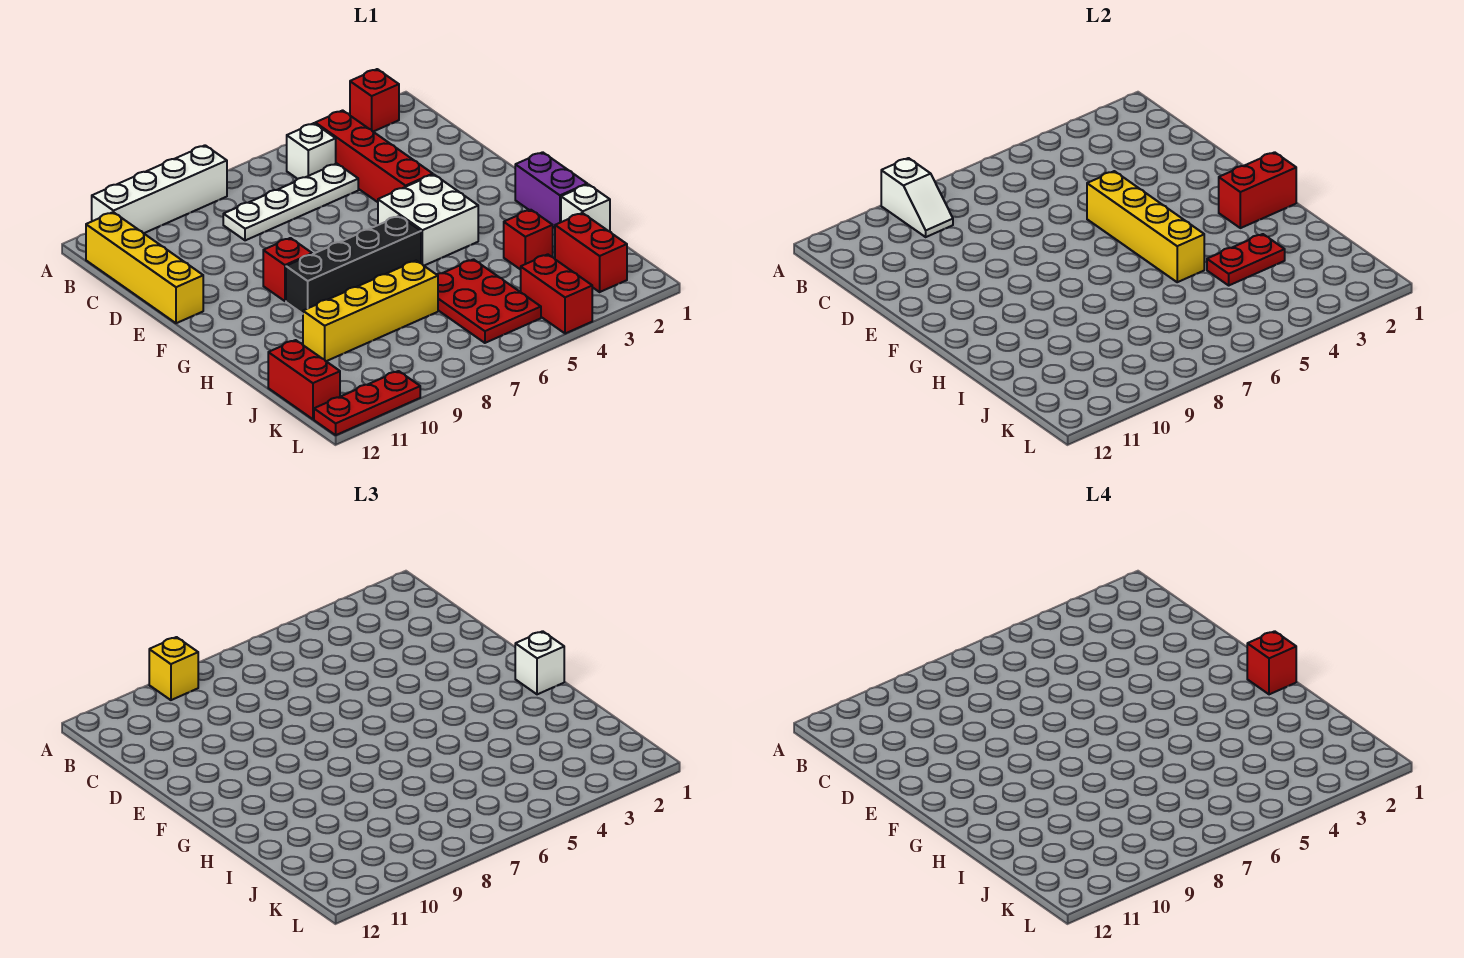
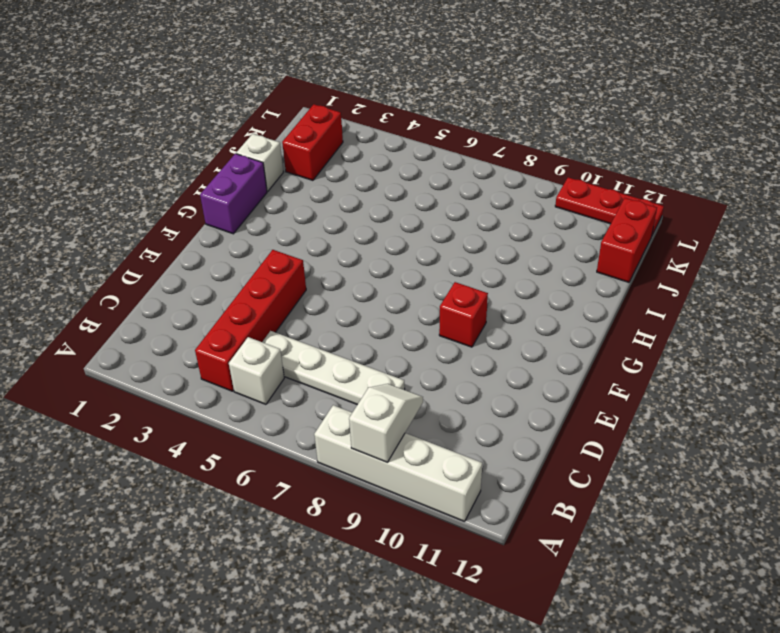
none -> red brick A2 level 1
none -> yellow brick B12:E12 level 1
none -> white brick F4:G5 level 1

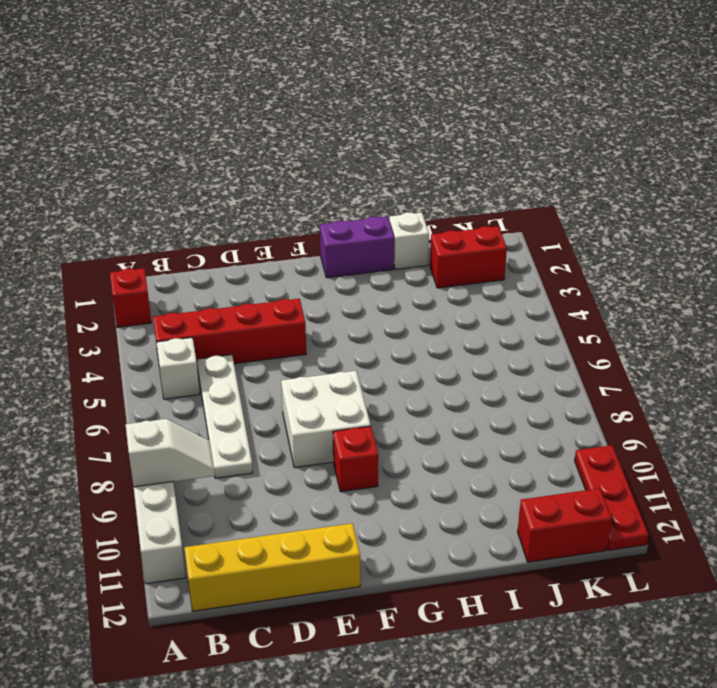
white brick E7:F8 level 1 -> white brick F4:G5 level 1
none -> black brick G6:G9 level 1
none -> red brick I3 level 1
none -> red plate I5:K6 level 1

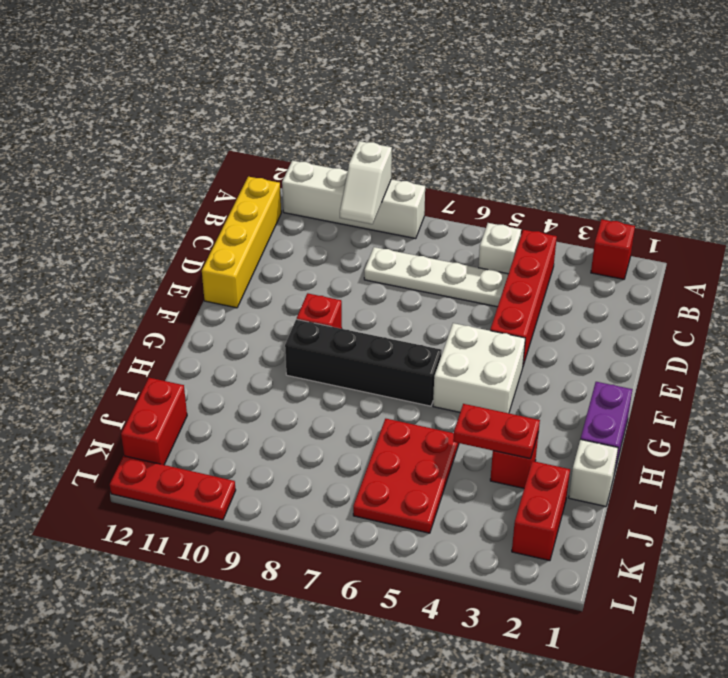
none -> yellow brick I7:I10 level 1
none -> red brick K4:L4 level 1
none -> yellow brick E5:H5 level 2

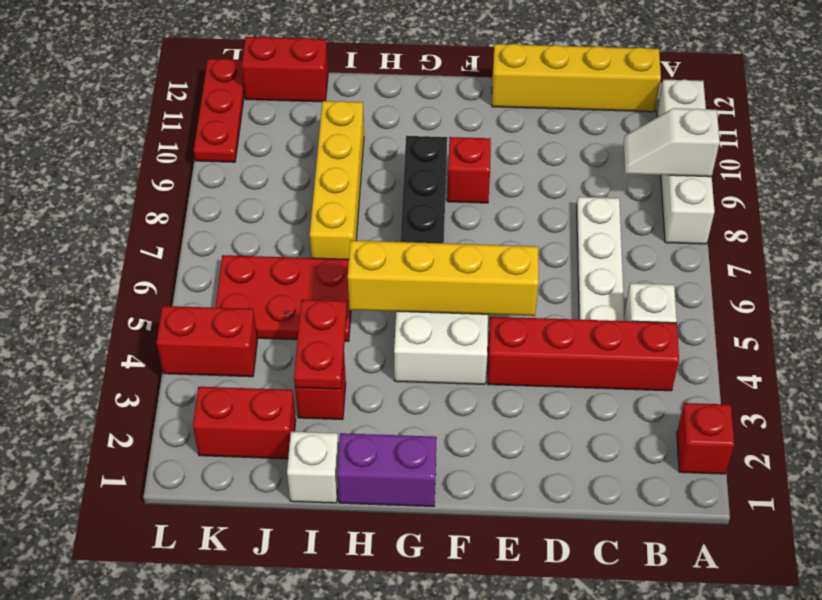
none -> red brick G1:G2 level 2
none -> yellow brick A9 level 3
none -> white brick G1 level 3

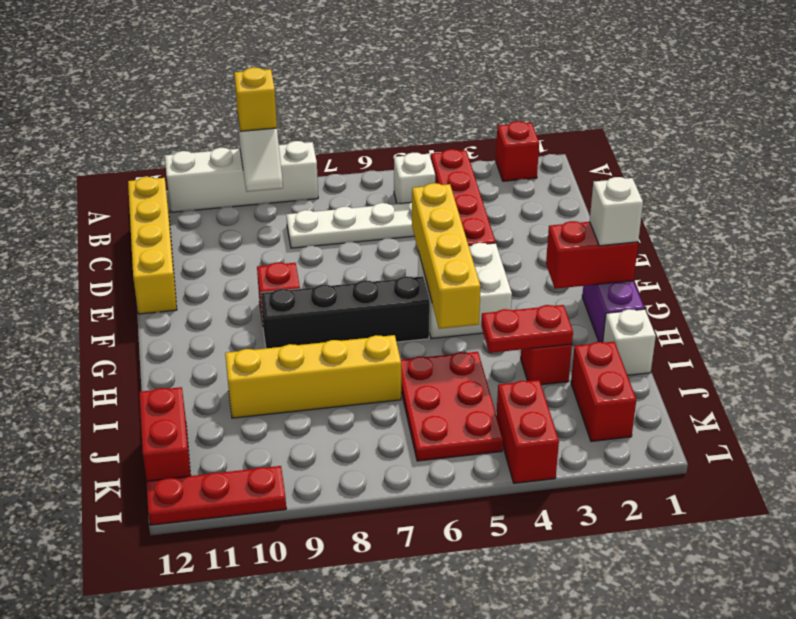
none -> red brick G1 level 4

